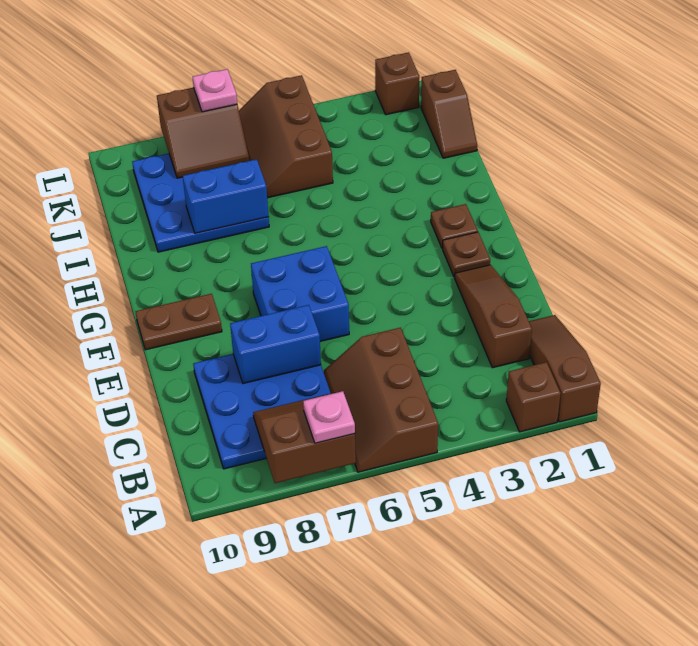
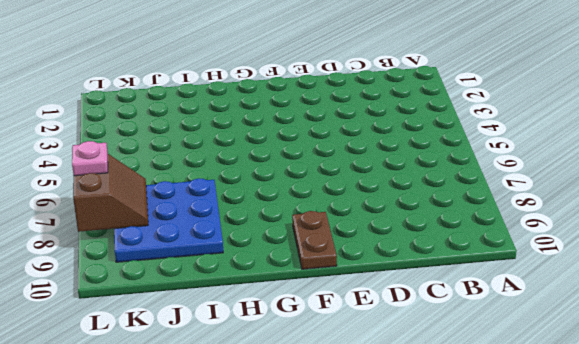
none -> brown slope A1:C1 level 1 top A
none -> brown brick A2 level 1
none -> brown slope A5:C6 level 1 top 5

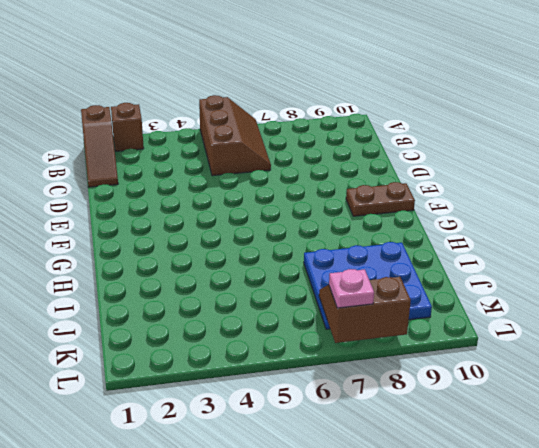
none -> blue plate B7:D9 level 1
none -> brown slope C2:E2 level 1 top C
none -> blue brick E6:F7 level 1

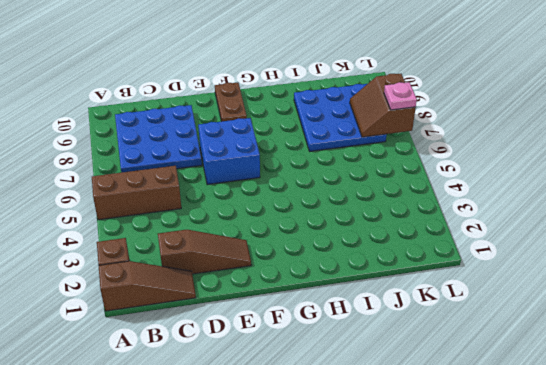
none -> brown plate F2 level 1
none -> brown plate G2 level 1
none -> brown slope J1:K1 level 1 top K

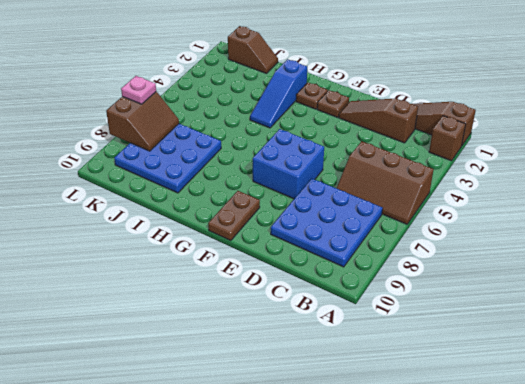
blue slope H2:H4 level 1 top 2 -> none
none -> brown slope J5:L6 level 1 top 5
none -> brown brick L2 level 1
none -> brown slope A7:B8 level 2 top A

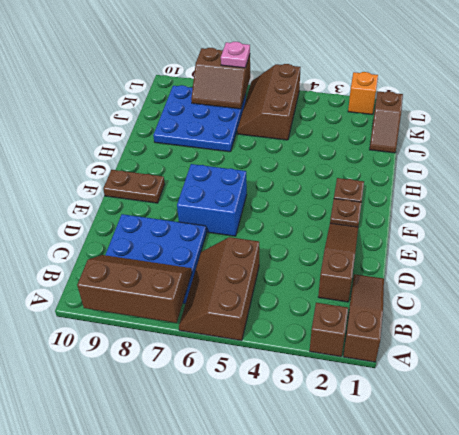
brown slope A7:B9 level 2 top A -> brown slope A7:B8 level 2 top A
orange brick L2 level 1 -> brown brick L2 level 1
none -> blue brick D7:D8 level 2
none -> blue brick I7:I8 level 2
none -> pink plate A7 level 3

